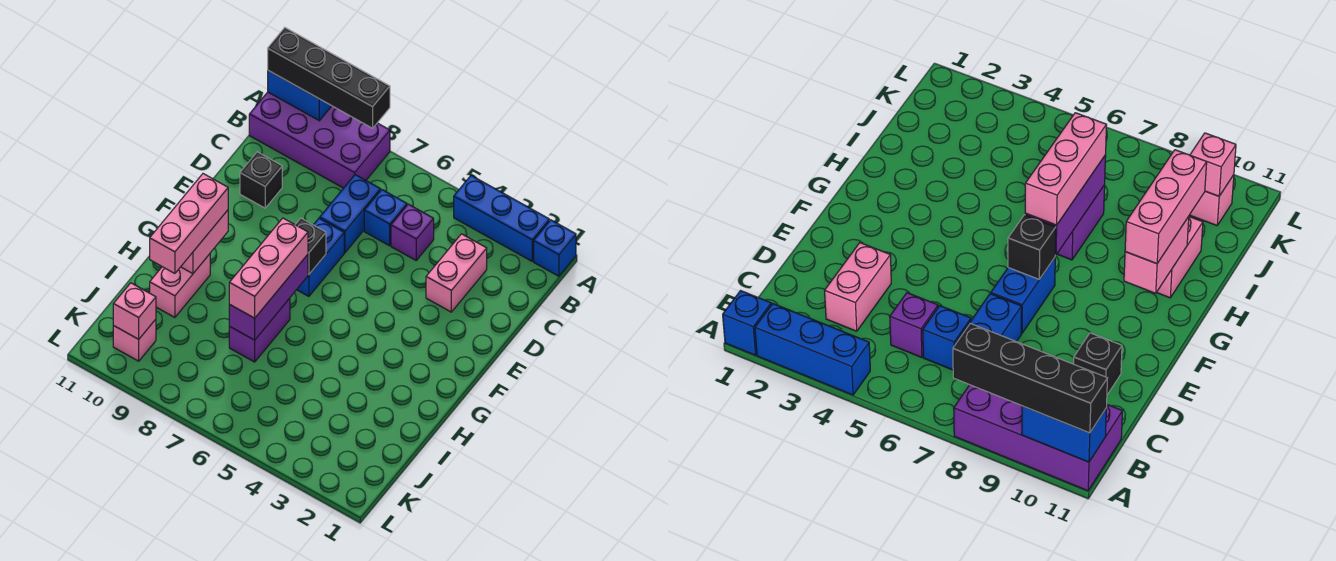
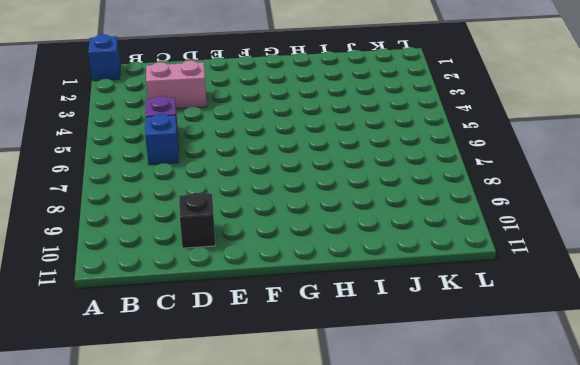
none -> blue brick A2:A4 level 1
none -> purple brick A8:B11 level 1
none -> blue brick C7:D7 level 1

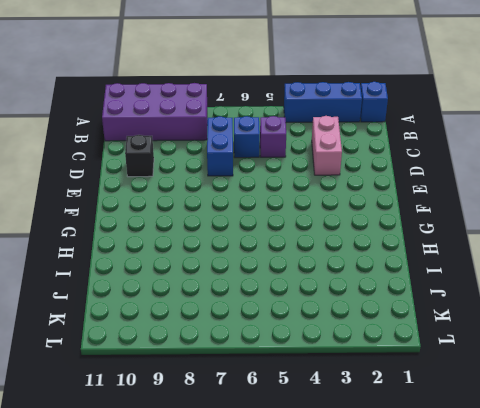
none -> blue brick E7:F7 level 1
none -> purple brick H7:I7 level 1
none -> pink brick H10:I10 level 1

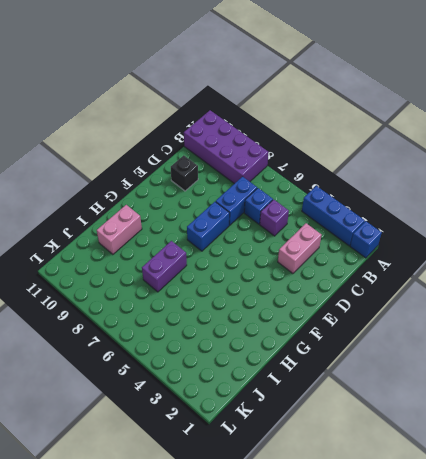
none -> pink brick K10 level 1
none -> blue brick A10:A11 level 2
none -> black brick F7 level 2

